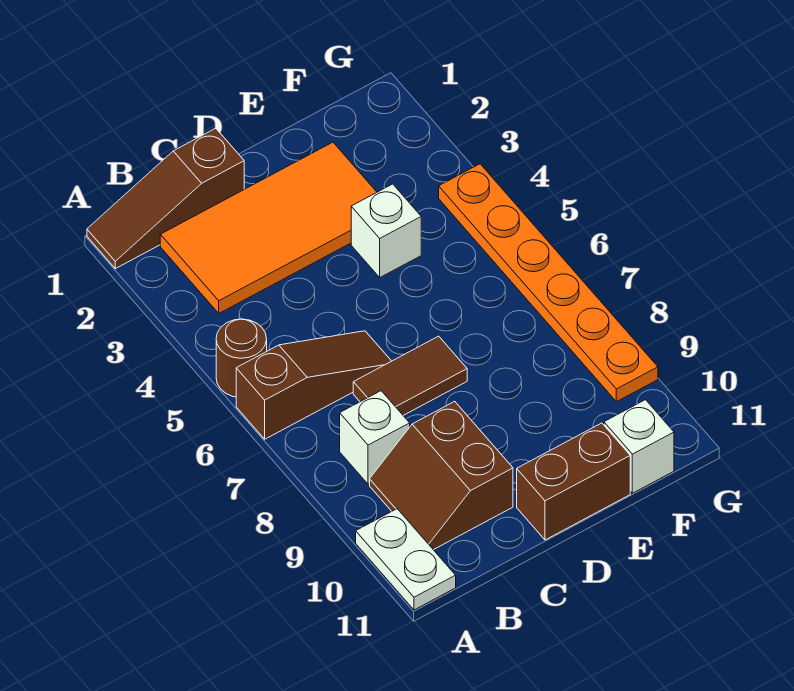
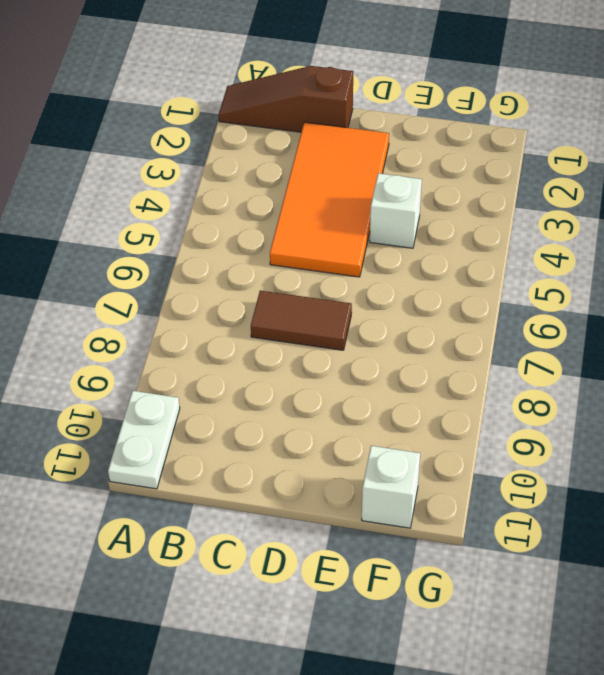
orange tile C2:D5 level 1 -> orange tile B2:E3 level 1
none -> brown round brick A5 level 1
none -> brown slope A6:C6 level 1 top A
none -> white brick B8 level 1

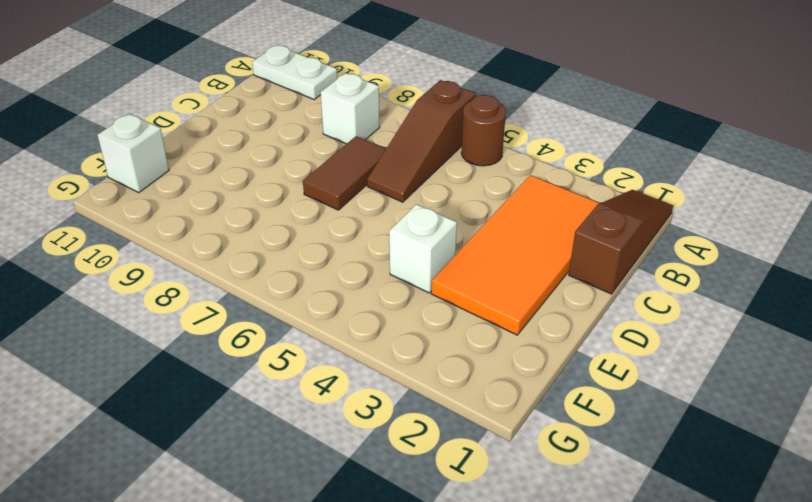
none -> brown slope B9:C10 level 1 top C
none -> brown brick D11:E11 level 1
none -> orange plate G4:G9 level 1

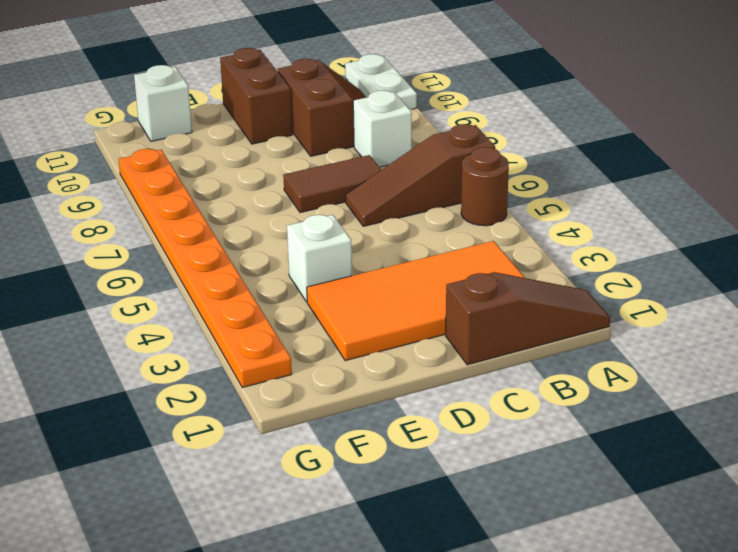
brown brick D10:D11 level 1 -> brown brick D11:E11 level 1
orange plate G2:G9 level 1 -> orange plate G4:G9 level 1

